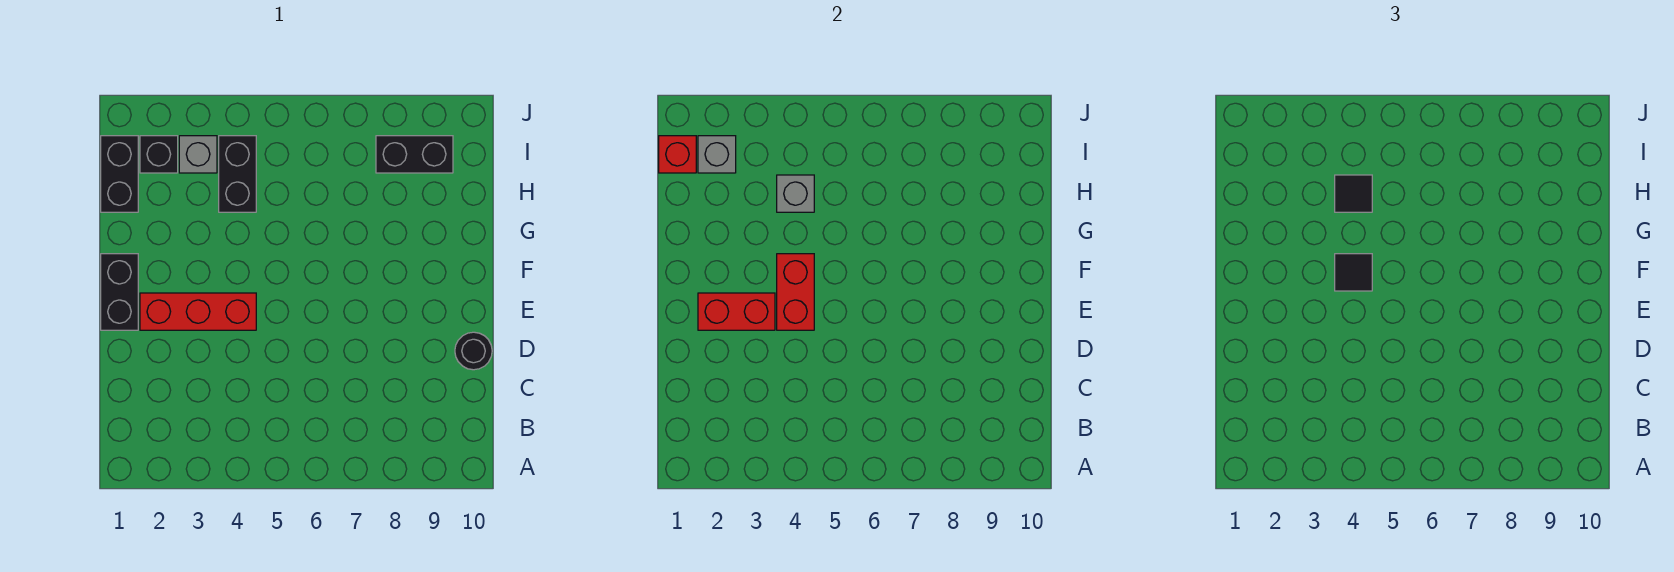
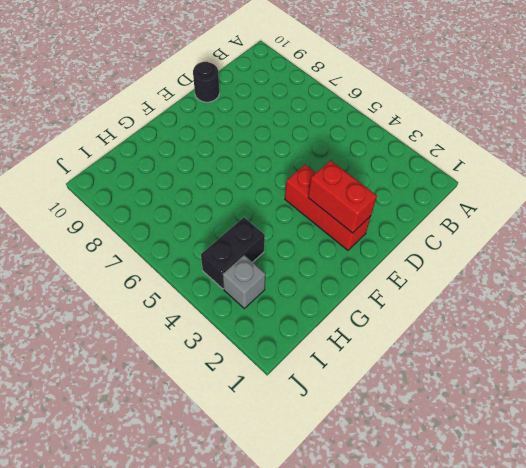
none -> black brick E1:F1 level 1
none -> black brick H1:I1 level 1
none -> black brick I2 level 1

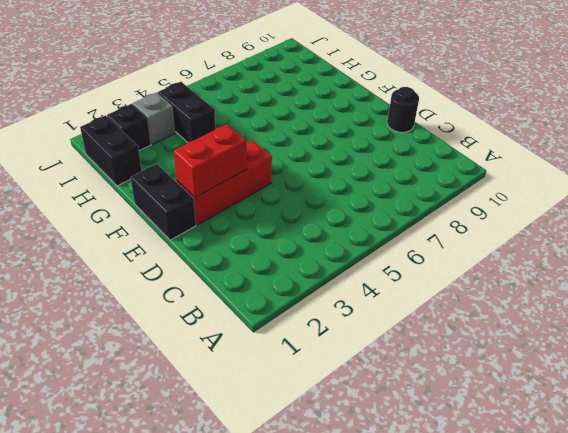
none -> black brick I8:I9 level 1
none -> red brick E4:F4 level 2
none -> grey brick H4 level 2

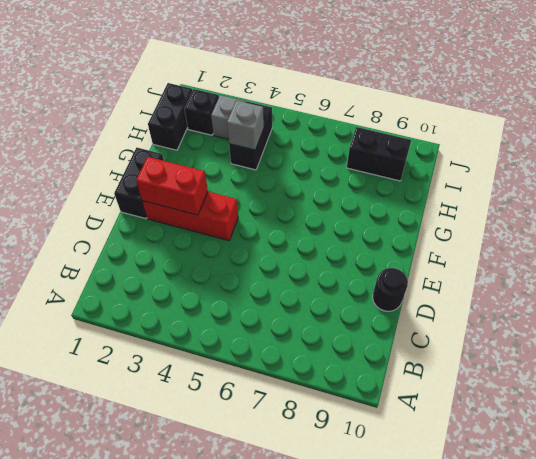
none -> red brick E4:F4 level 2
none -> red brick I1 level 2
none -> grey brick I2 level 2

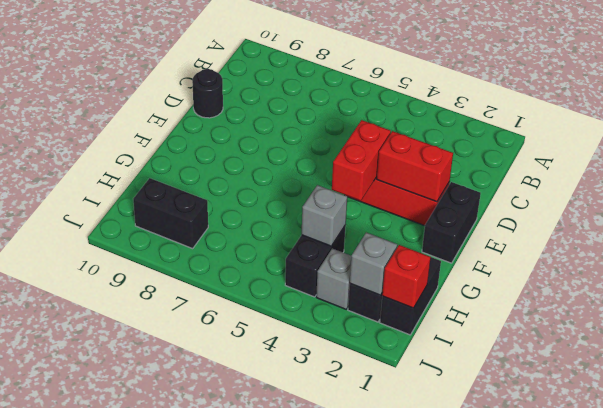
none -> black tile F4 level 3
none -> black tile H4 level 3

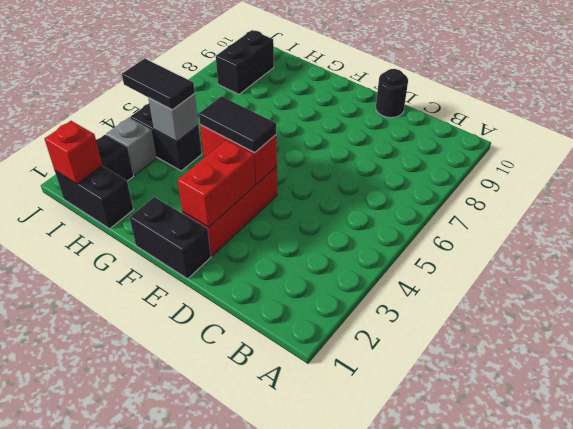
black tile E4:F4 level 3 -> black tile F4 level 3
black tile H4:I4 level 3 -> black tile H4 level 3
none -> grey brick I2 level 2

